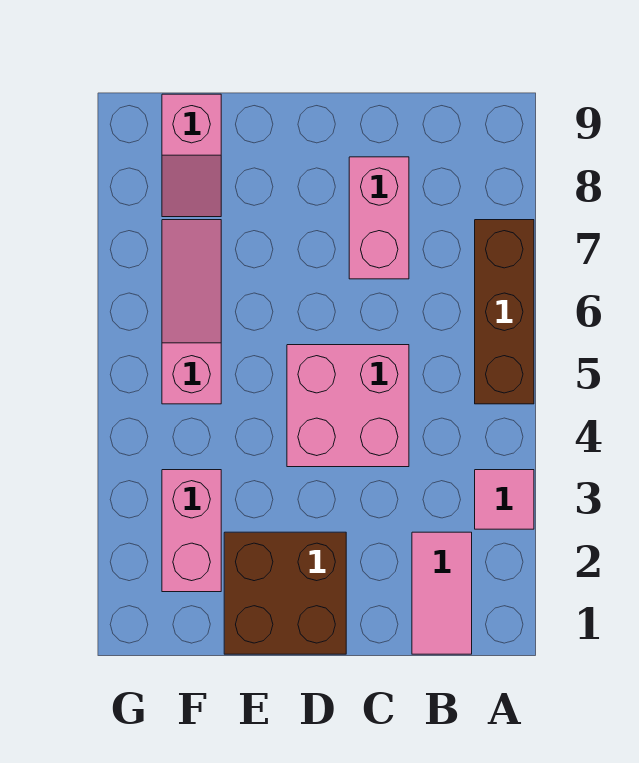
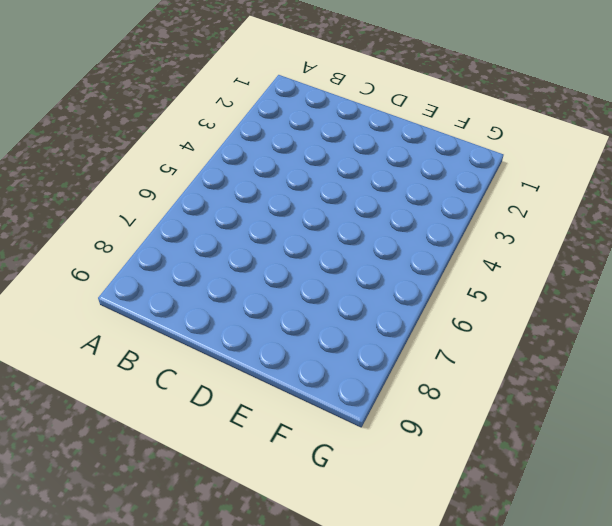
none -> pink tile A3 level 1
none -> brown brick A5:A7 level 1

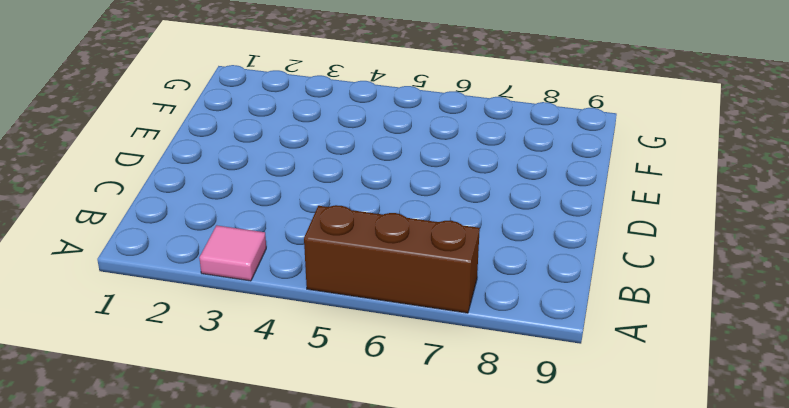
none -> pink tile B1:B2 level 1
none -> pink brick C4:D5 level 1

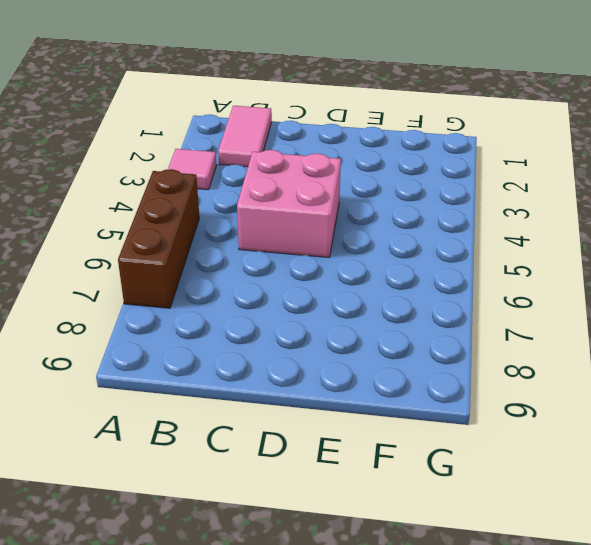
none -> pink brick C7:C8 level 1
none -> brown brick D1:E2 level 1

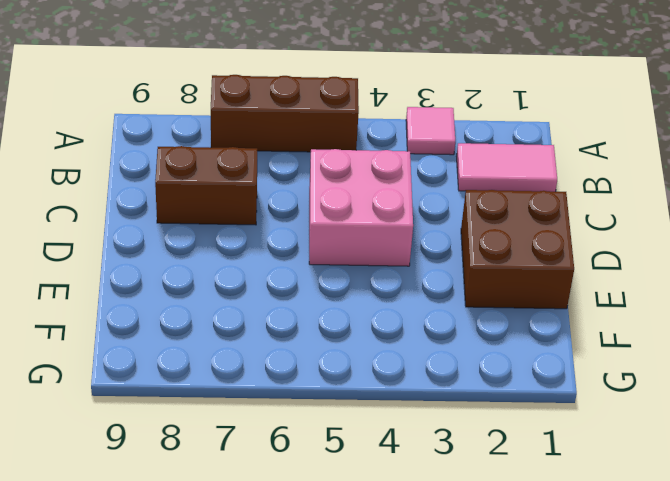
brown brick C7:C8 level 1 -> pink brick C7:C8 level 1
none -> pink brick F2:F3 level 1
none -> pink slope F5:F7 level 1 top 5

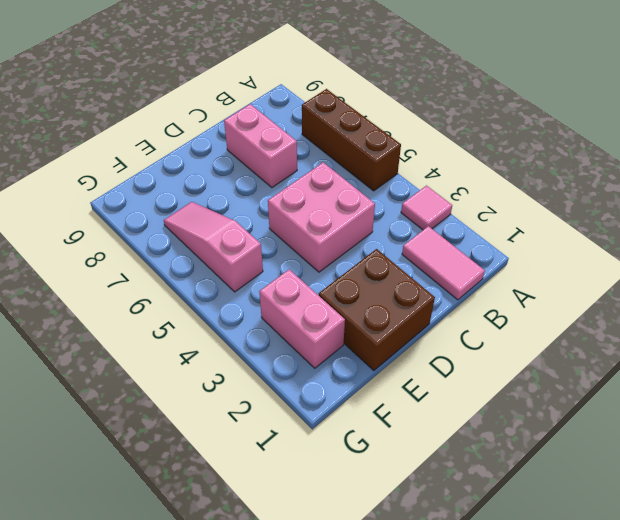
none -> pink slope F8:F9 level 1 top 9

